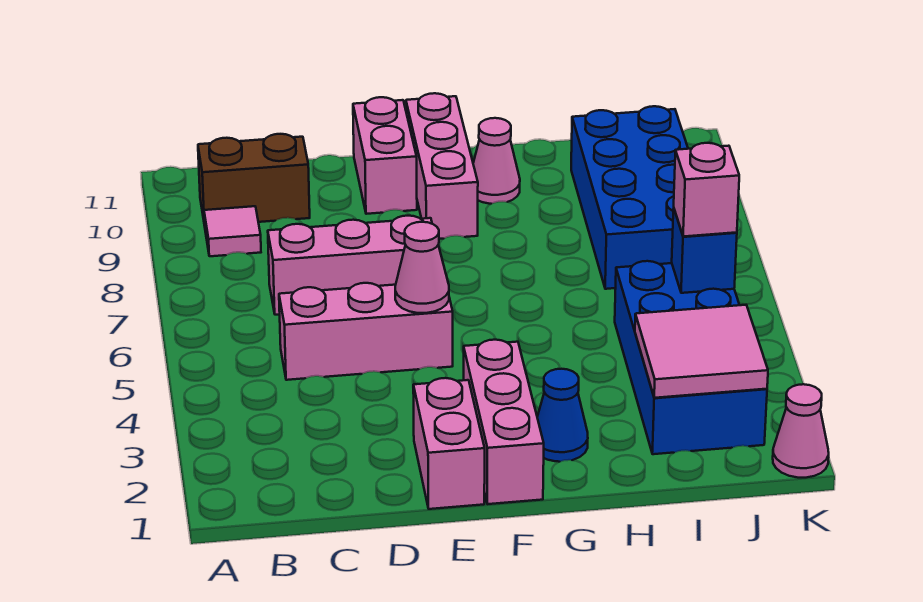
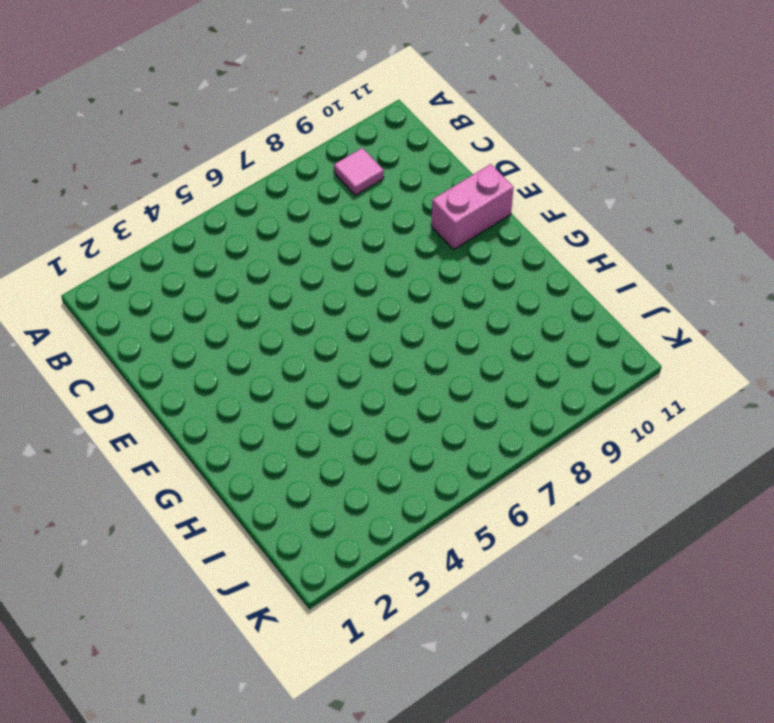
none -> brown brick B10:C10 level 1
none -> pink brick C5:E5 level 1
none -> pink brick C7:E7 level 1

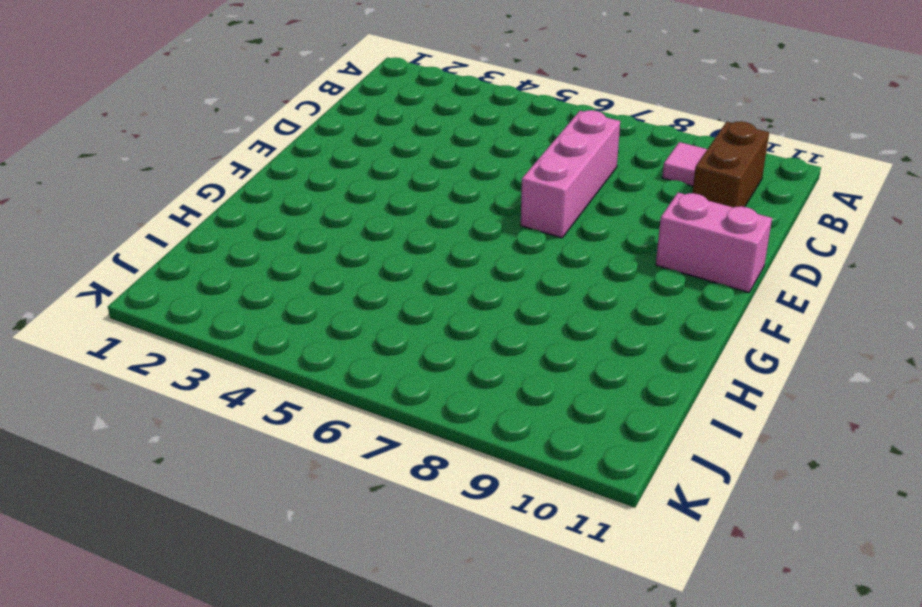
none -> pink brick C5:E5 level 1
none -> pink brick E1:E2 level 1
none -> pink brick F1:F3 level 1

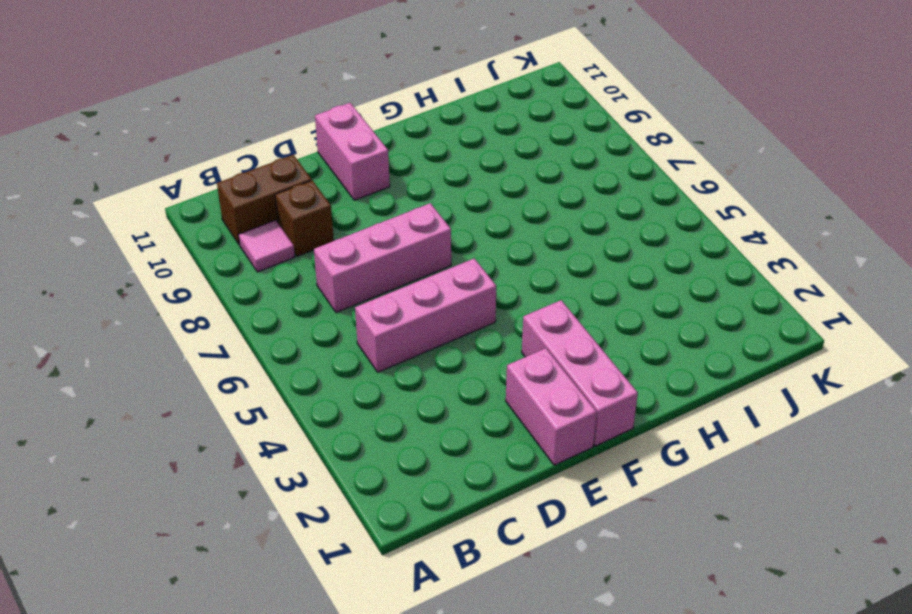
brown brick C9 level 1 -> none
none -> pink brick F9:F11 level 1
none -> blue cone G2 level 1
none -> pink cone G10 level 1

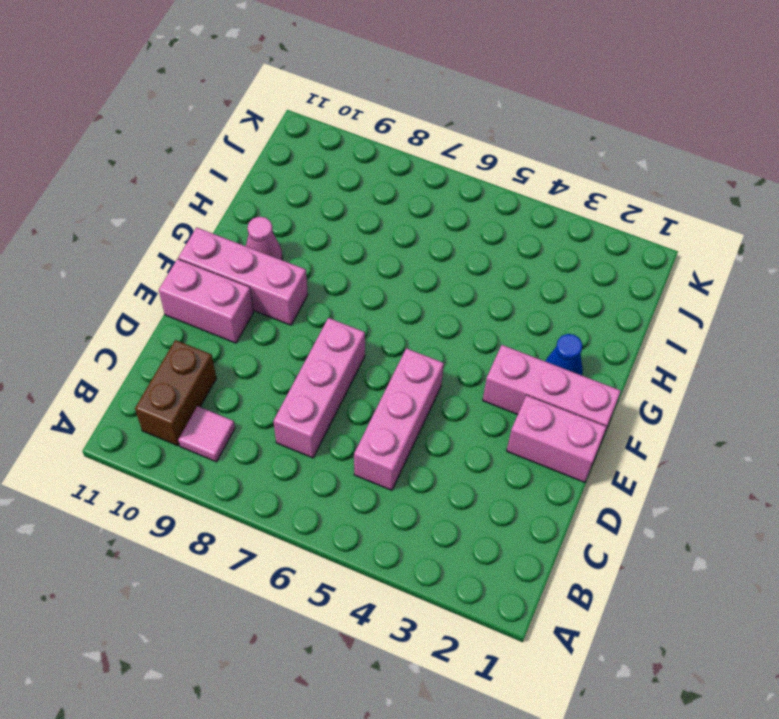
none -> blue brick I2:J5 level 1
none -> blue brick I7:J10 level 1
none -> pink cone K1 level 1

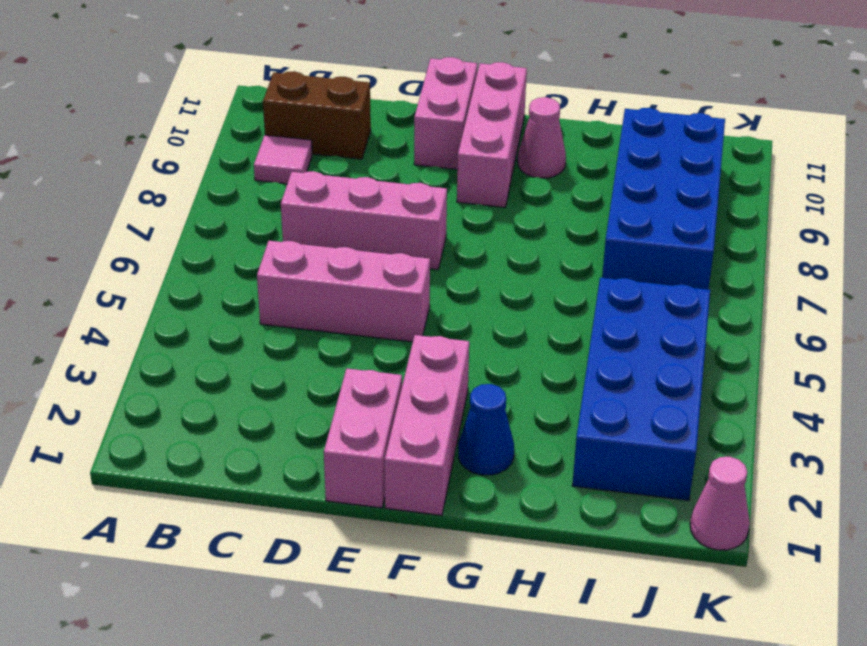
none -> pink cone E5 level 2
none -> pink tile I2:J3 level 2
none -> blue brick J5 level 2

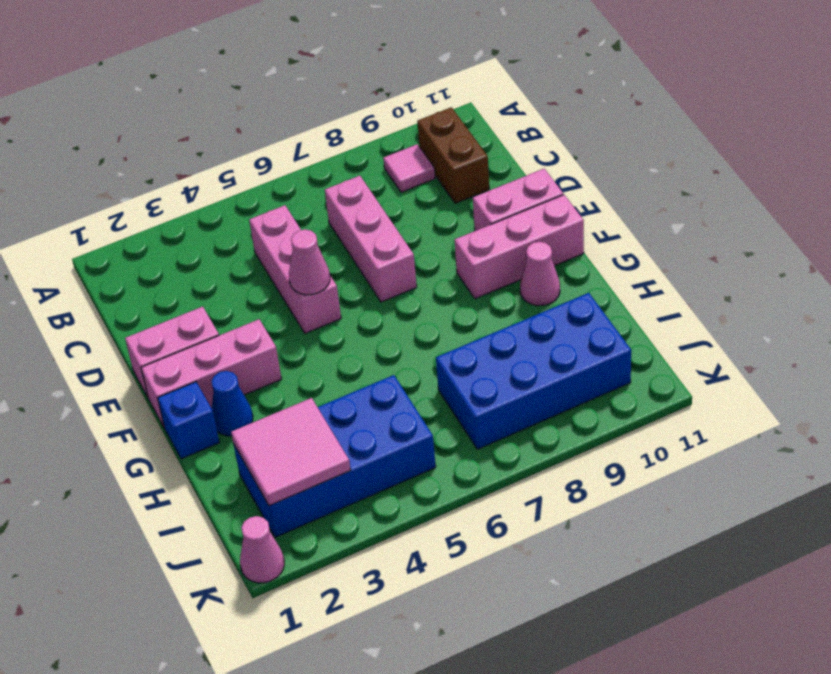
blue brick G1 level 1 -> blue brick J5 level 2
none -> pink brick J5 level 3

